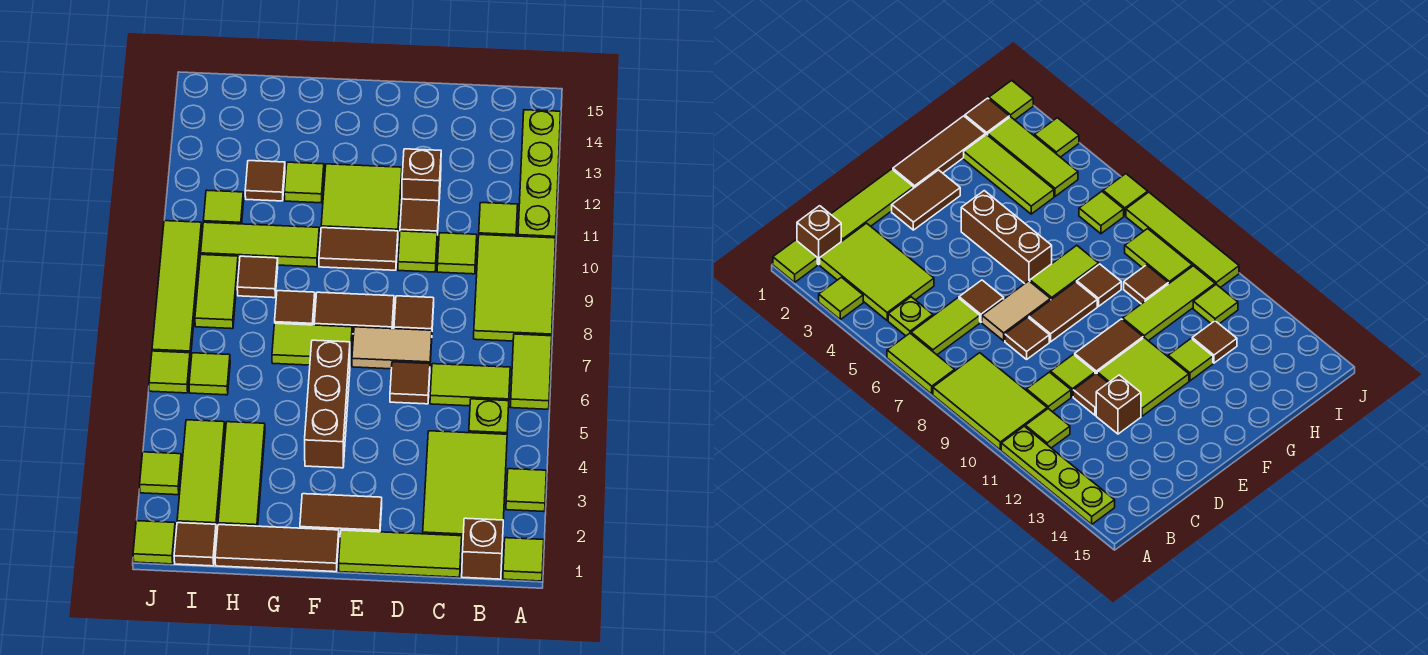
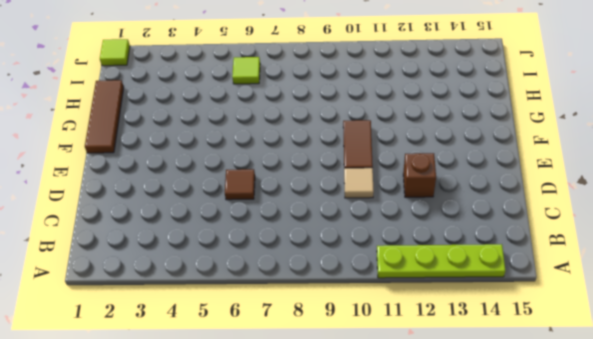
tan tile D10 level 1 -> lime tile D10 level 1
none -> lime tile A1 level 1
none -> lime tile A3 level 1
none -> lime tile A6:A7 level 1
none -> lime tile A8:B10 level 1

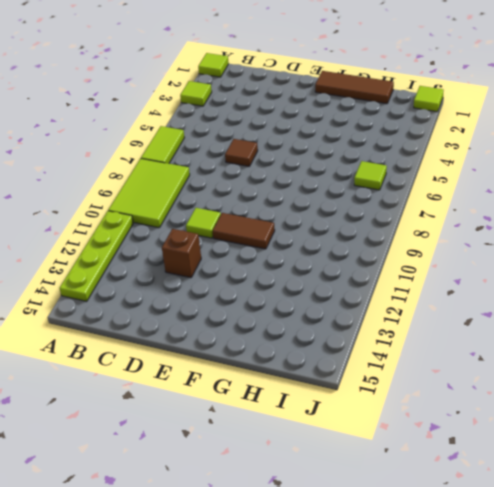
none -> brown brick B1 level 1
none -> lime tile B2:C4 level 1
none -> lime plate B5 level 1
none -> lime tile B6:C6 level 1

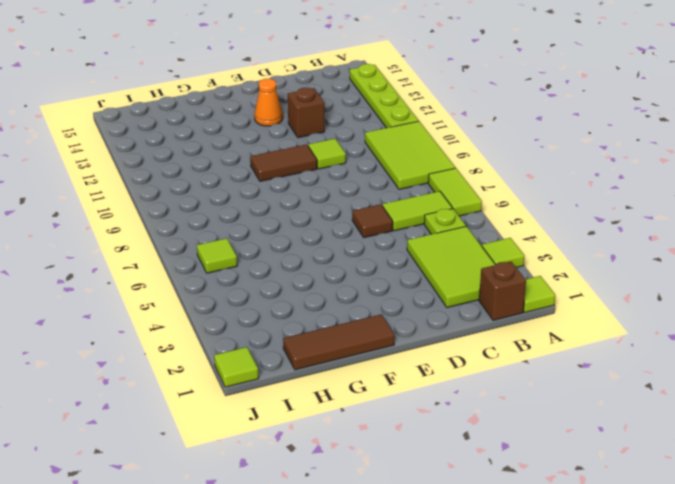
orange cone E13 level 1 -> none
none -> lime tile B11 level 1
none -> lime tile C1:E1 level 1
none -> lime tile C10 level 1
none -> tan tile D7:E7 level 1

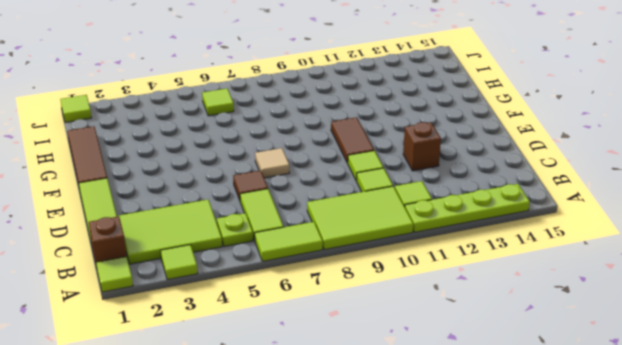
tan tile E7 level 1 -> tan tile D7:E7 level 1
none -> brown tile D8 level 1
none -> brown tile D11 level 1
none -> brown tile E2:F2 level 1
none -> brown tile E8:F8 level 1

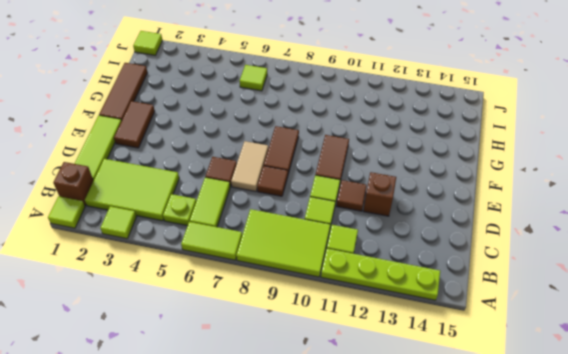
none -> lime tile E11:F12 level 1
none -> brown brick F4:F6 level 1
none -> lime tile F7:G7 level 1
none -> brown tile G8 level 1

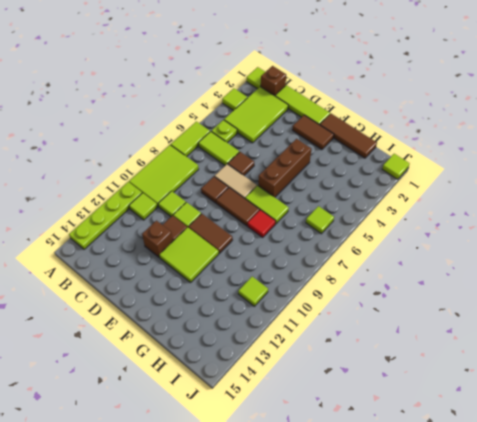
red tile G8 level 1 -> brown tile G8 level 1
none -> lime tile G10:I10 level 1
none -> lime tile G12 level 1
none -> lime tile H2:H4 level 1
none -> brown tile H9 level 1

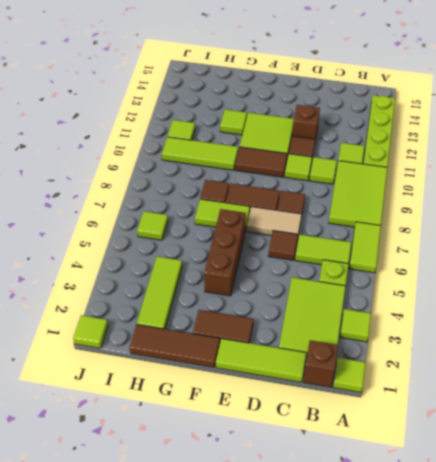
none -> brown tile H9 level 1
none -> brown tile H12 level 1
none -> brown tile I1 level 1
none -> lime tile I2:I4 level 1

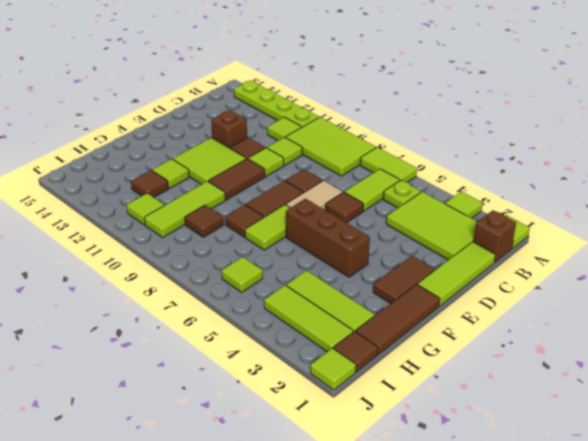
none -> lime tile I8:I9 level 1
none -> lime tile J3 level 1
none -> lime tile J6 level 1
none -> lime tile J7:J10 level 1

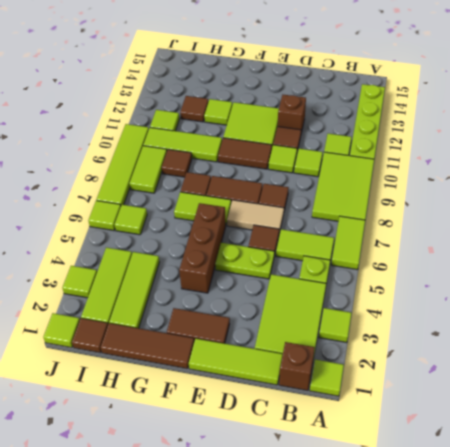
lime plate D5:E5 level 1 -> none

